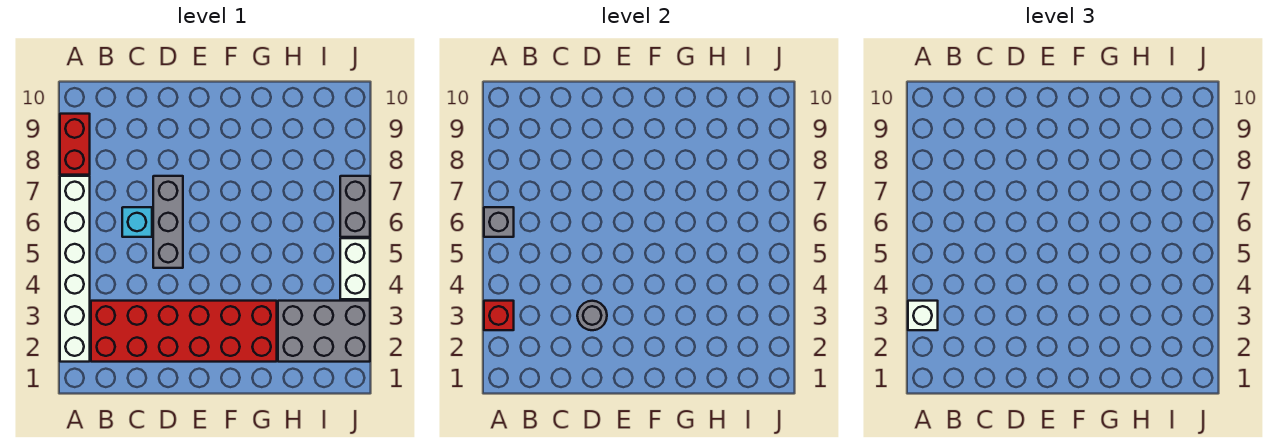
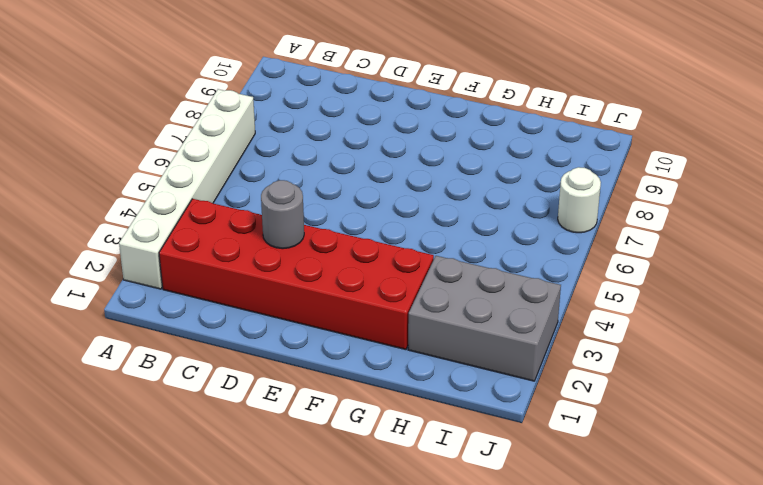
white round brick J7 level 1 -> grey brick J6:J7 level 1
none -> red brick A8:A9 level 1
none -> cyan brick C6 level 1
none -> grey brick D5:D7 level 1

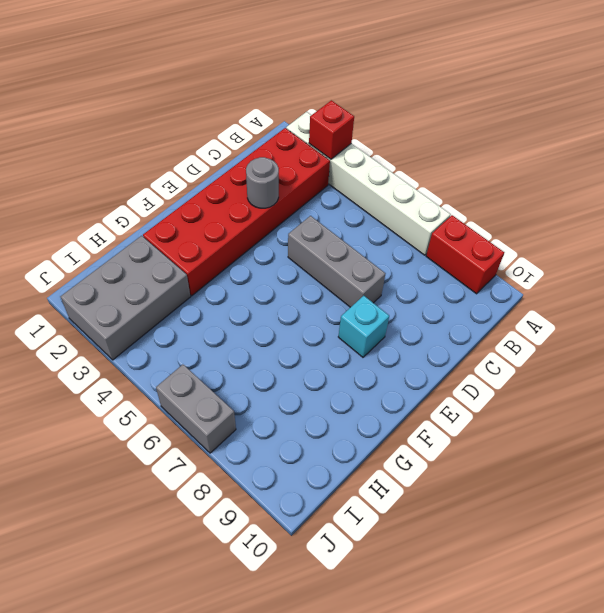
cyan brick E8 level 1 -> cyan brick C6 level 1
none -> white brick J4:J5 level 1
none -> grey brick A6 level 2
none -> white brick A3 level 3

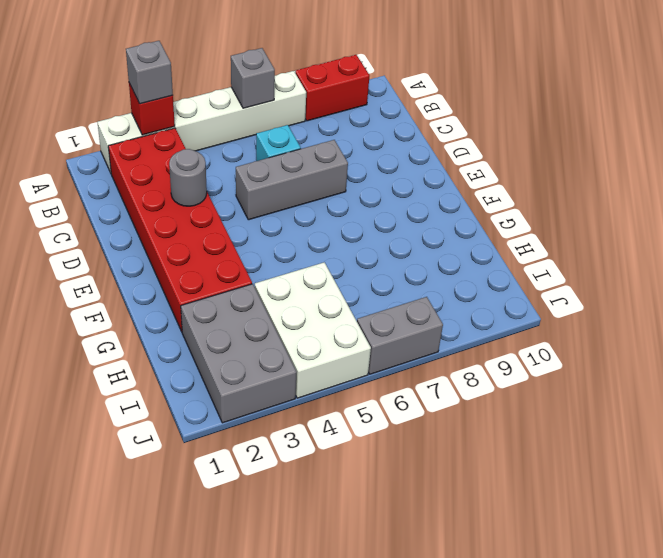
grey brick A3 level 3 -> white brick A3 level 3
white brick H4:J5 level 1 -> white brick J4:J5 level 1

